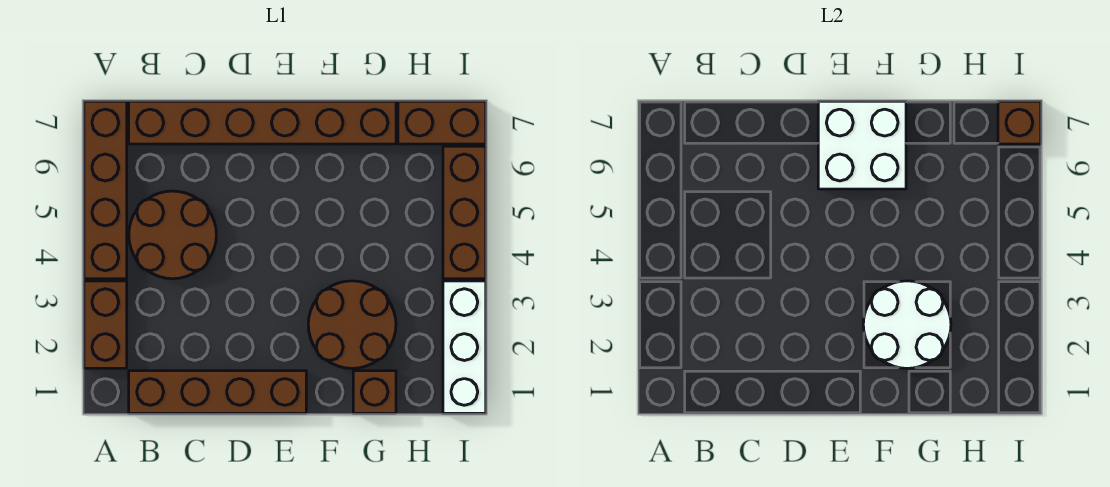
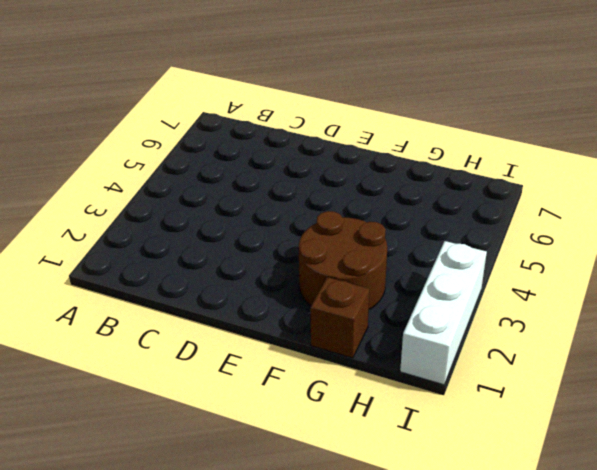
none -> brown brick A2:A3 level 1
none -> brown brick A4:A7 level 1
none -> brown brick B1:E1 level 1

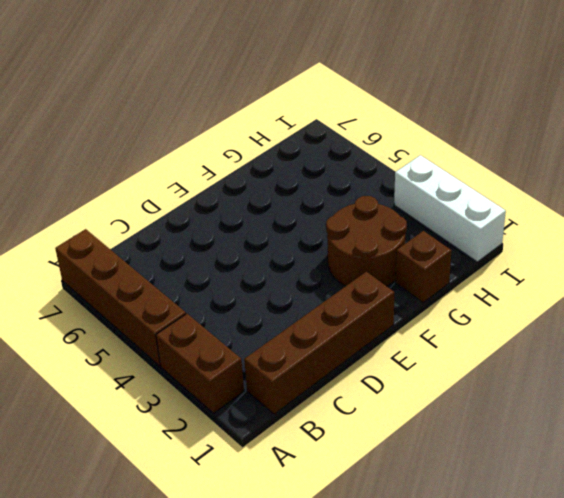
none -> brown round brick B4:C5 level 1
none -> brown brick B7:G7 level 1
none -> brown brick H7:I7 level 1

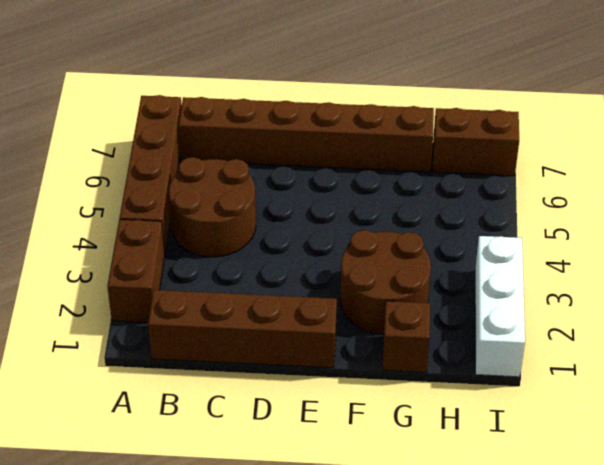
none -> brown brick I4:I6 level 1
none -> white brick E6:F7 level 2
none -> white round brick F2:G3 level 2

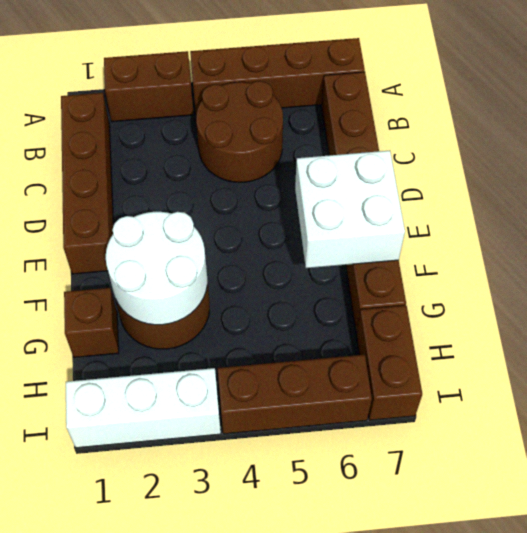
none -> brown brick I7 level 2

